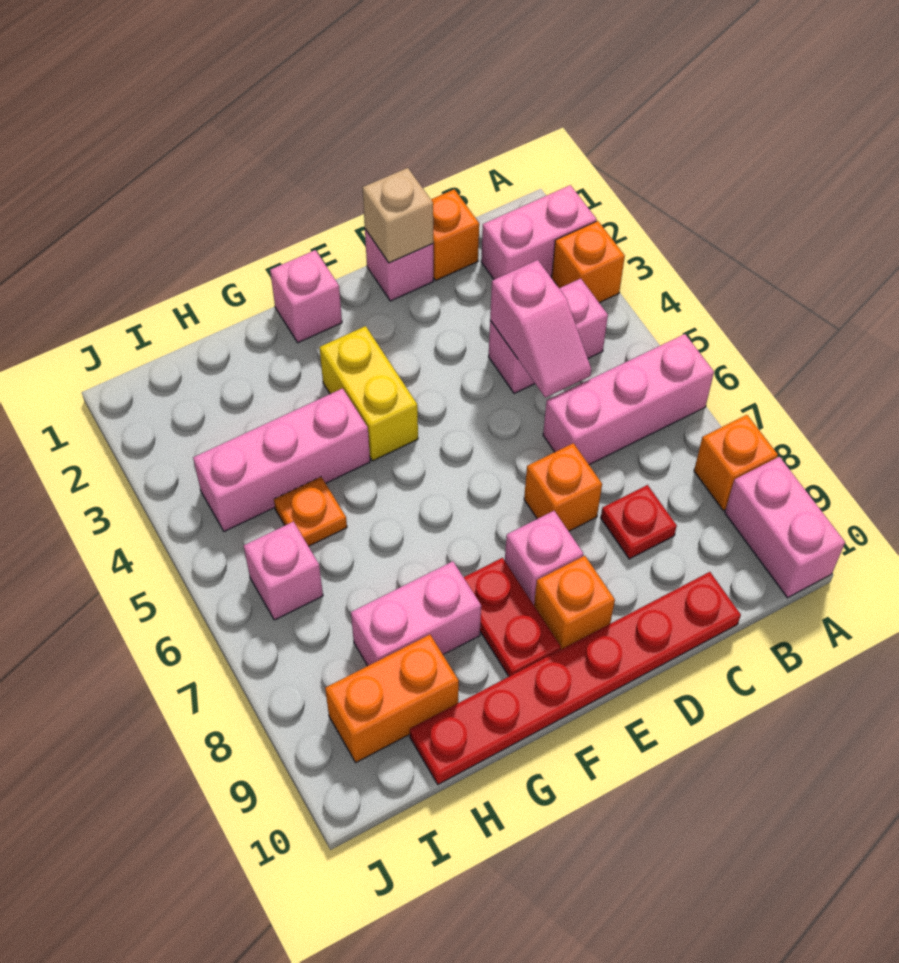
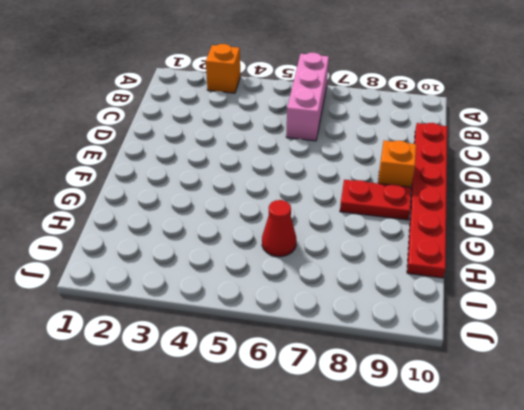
red cone H6 level 1 -> none
none -> pink brick A2:B2 level 1
none -> orange brick A8 level 1
none -> pink brick A9:A10 level 1

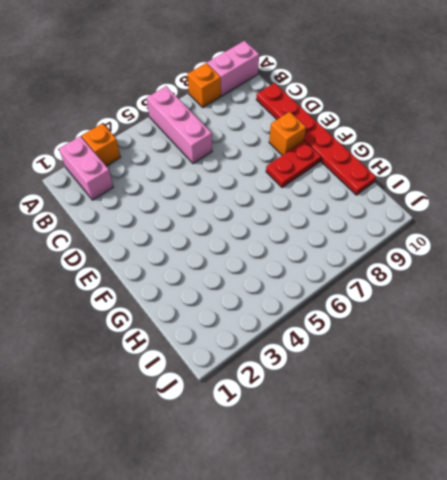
none -> pink brick B4:C4 level 1
none -> orange brick C1 level 1
none -> red plate C8 level 1

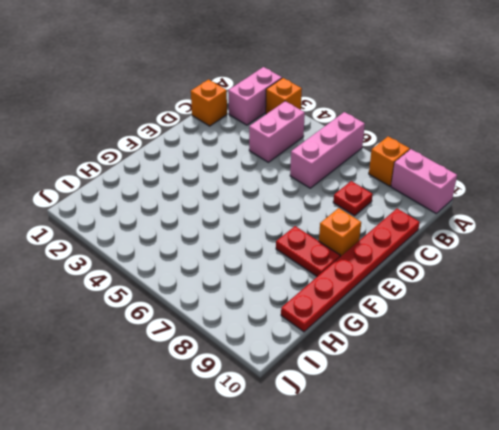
none -> pink brick D1 level 1
none -> orange brick D7 level 1
none -> pink brick E8 level 1

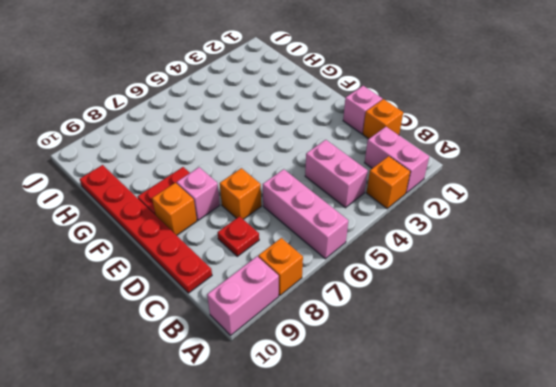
none -> pink brick F1 level 1
none -> yellow brick F3:F4 level 1
none -> pink brick G4:I4 level 1

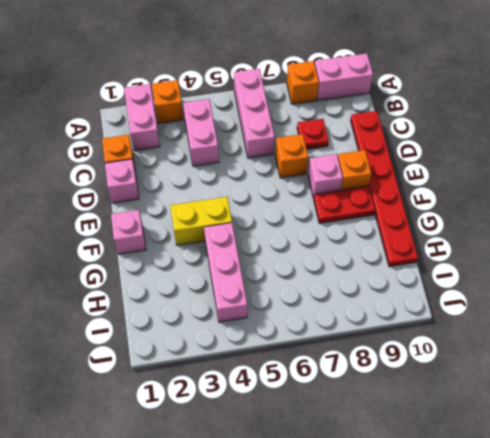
none -> pink brick G8:H8 level 1
none -> orange plate H5 level 1
none -> orange brick H9:I9 level 1

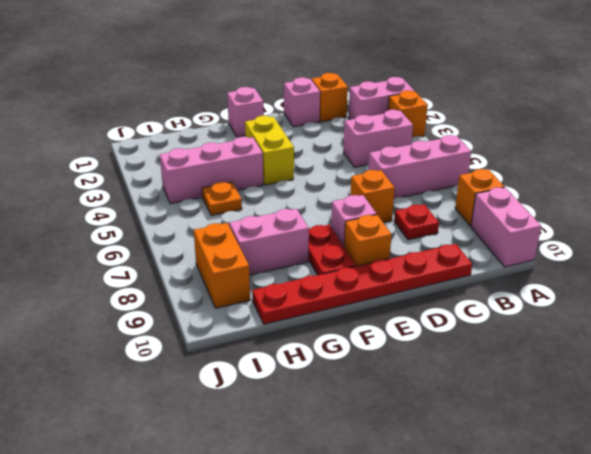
orange brick I8:I9 level 1 -> orange brick H9:I9 level 1
none -> pink brick I6 level 1
none -> pink slope C4:C5 level 2 top 4
none -> tan brick D1 level 2

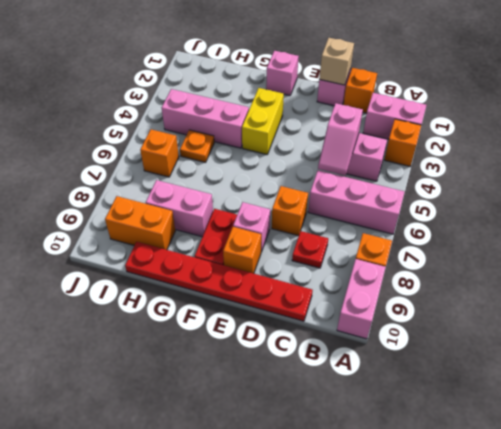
orange brick I6 level 1 -> pink brick I6 level 1

